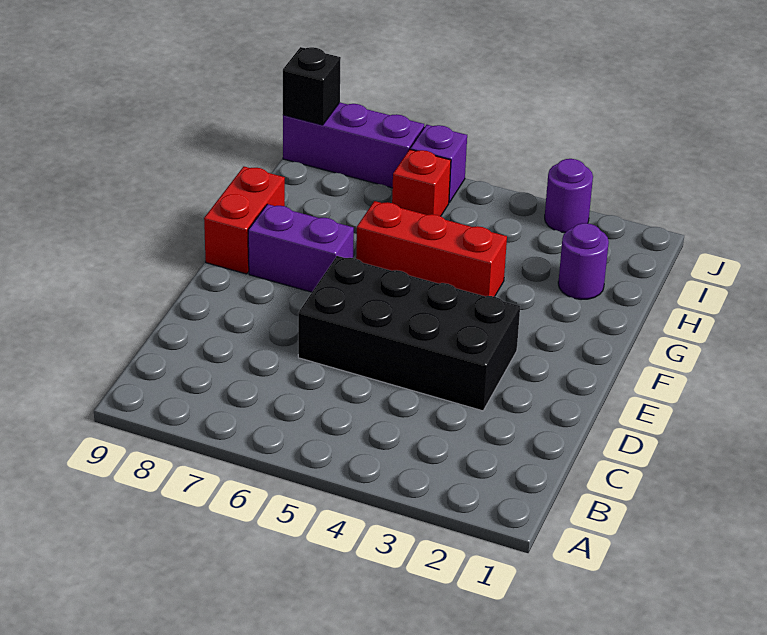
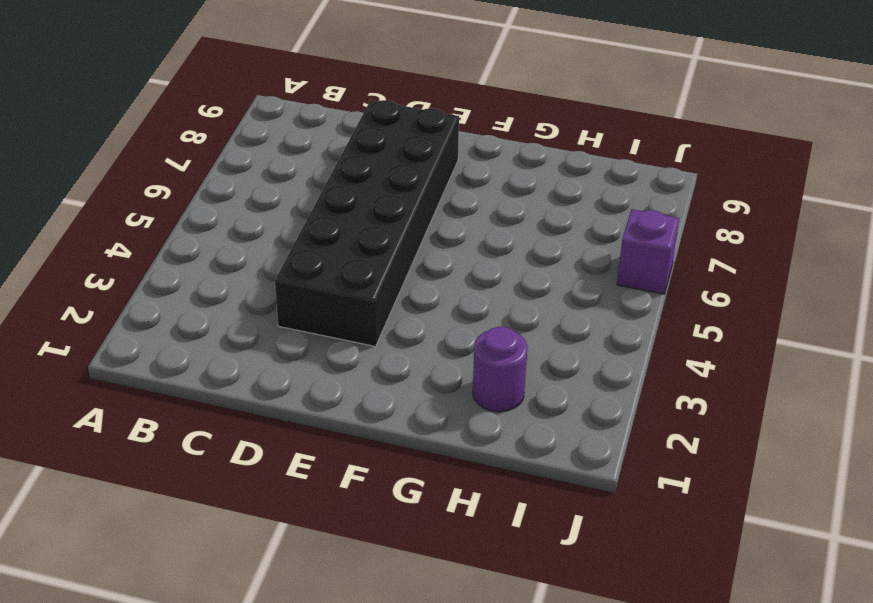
black brick D3:E8 level 1 -> black brick D3:E6 level 1
none -> purple brick F7:F8 level 1
none -> red brick F9:G9 level 1

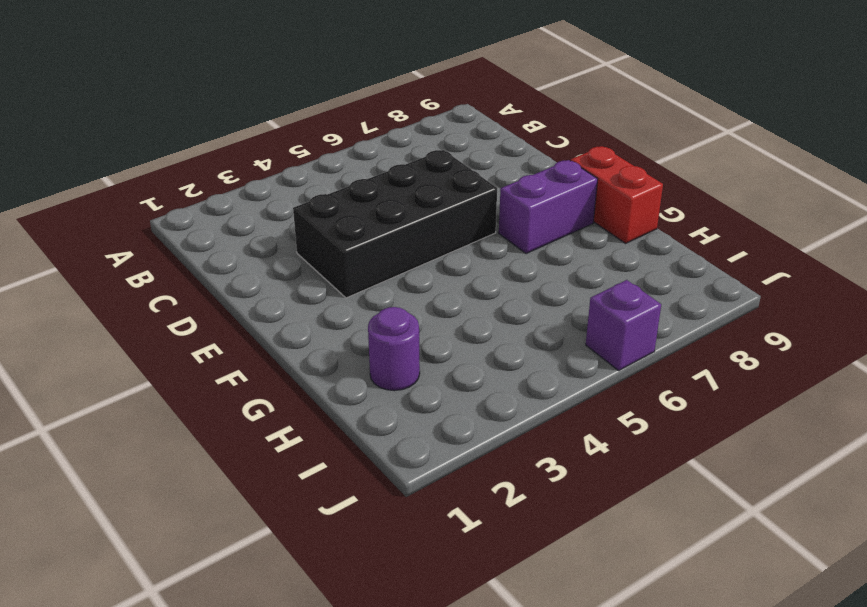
none -> red brick G4:G6 level 1
none -> red brick I6 level 1

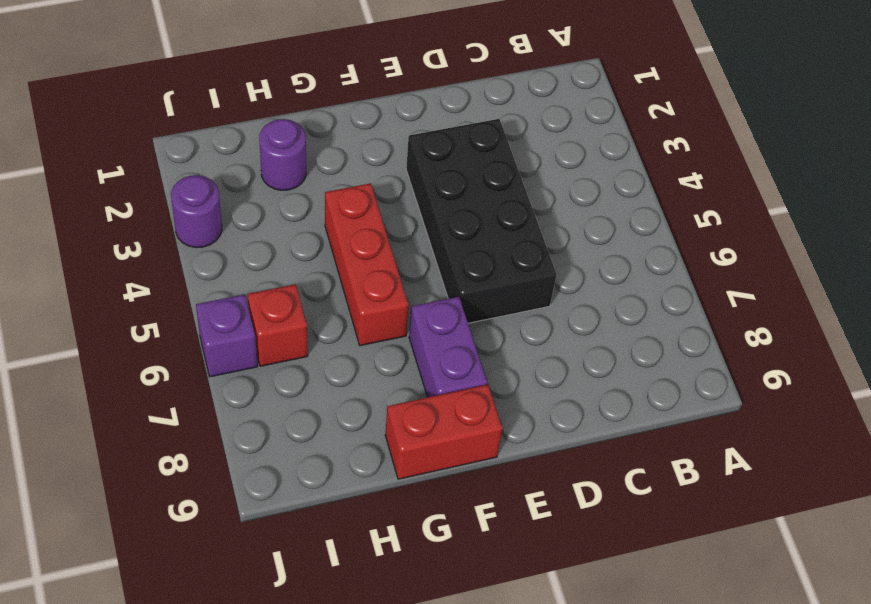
none -> purple brick J7:J9 level 1
none -> black brick J9 level 2

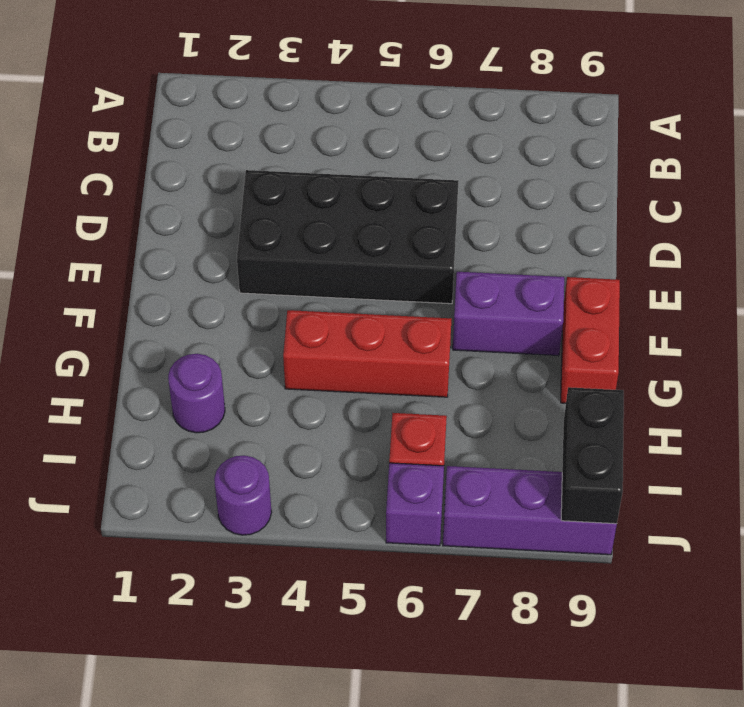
black brick I9:J9 level 2 -> black brick J9 level 2

